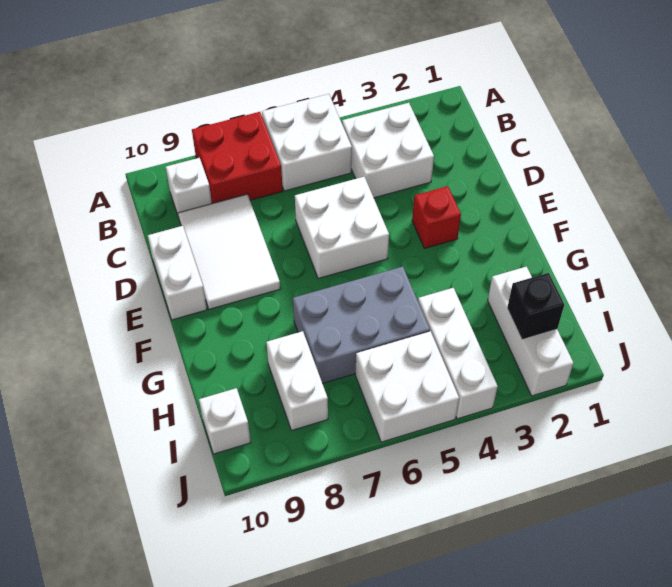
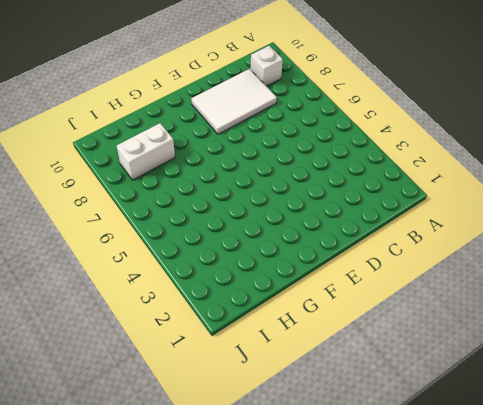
none -> white brick A5:B6 level 1
none -> red brick A7:B8 level 1
none -> white brick B3:C4 level 1

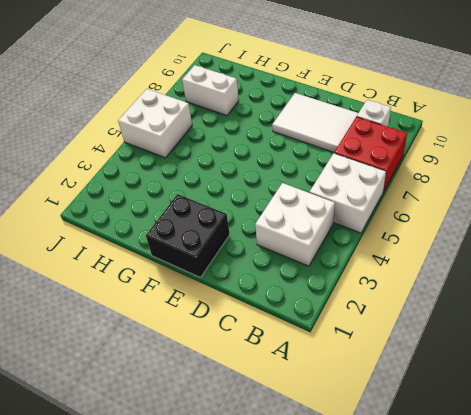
black brick E1:F2 level 1 -> none
none -> white brick D5:E6 level 1
none -> white brick D10:E10 level 1
none -> red brick E3 level 1

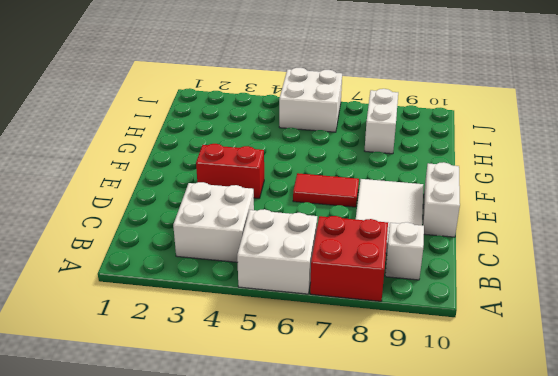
red brick E3:E4 level 1 -> red brick E3 level 1
red tile E6:E7 level 1 -> white brick D5:E6 level 1
none -> grey brick G5:H7 level 1
none -> white brick H2:J2 level 1
none -> white brick H4:J4 level 1

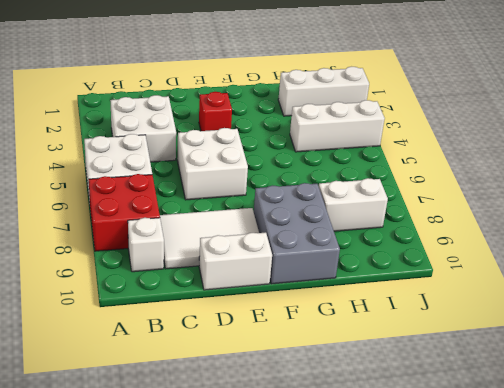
grey brick F8:G10 level 1 -> grey brick G5:H7 level 1
none -> white brick I5:J6 level 1
none -> white brick I10 level 1
none -> black brick I2 level 2

